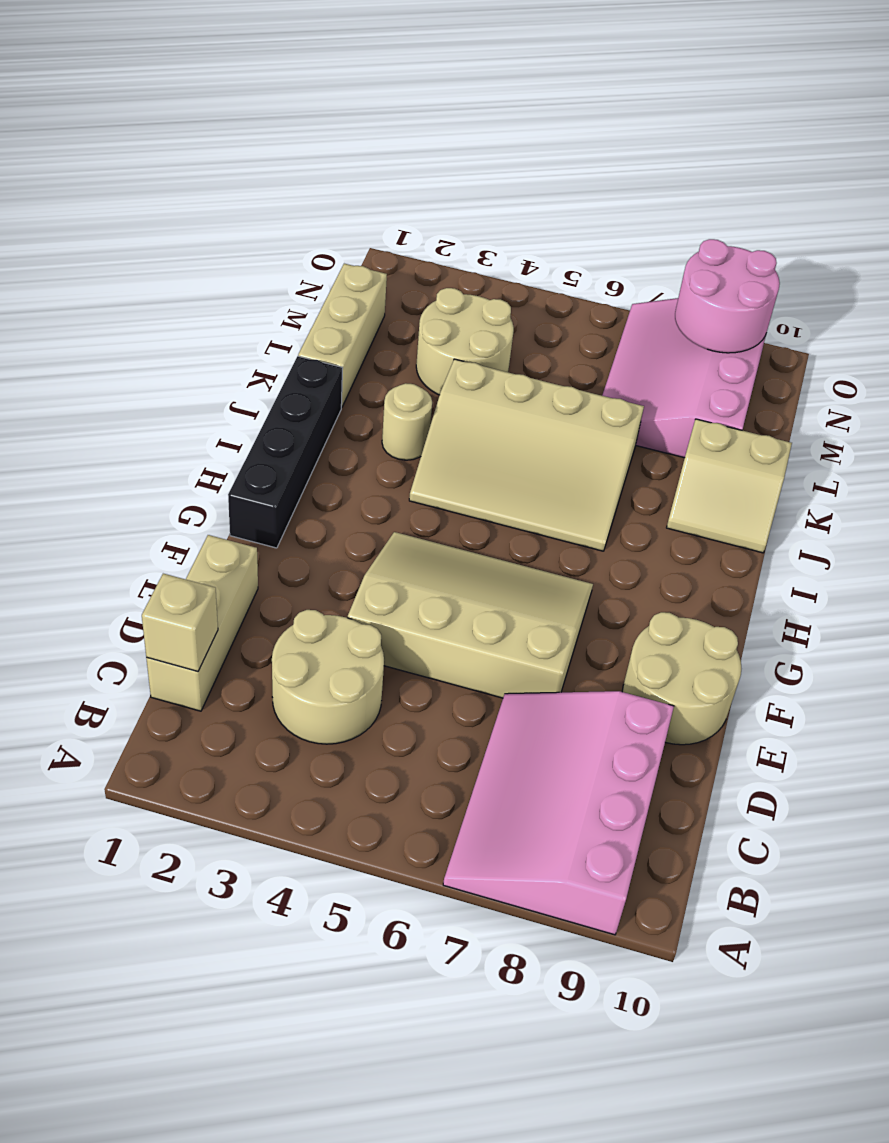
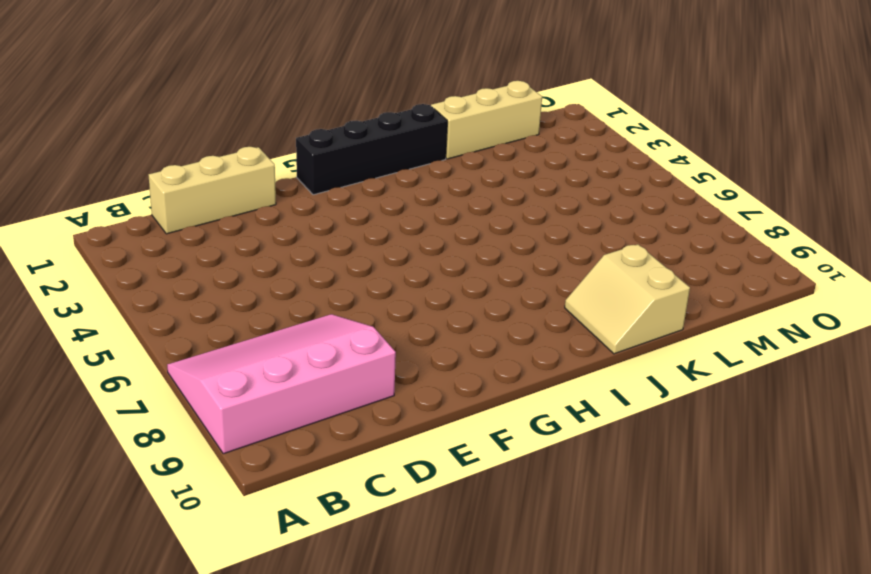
none -> tan round brick C3:D4 level 1
none -> tan slope E4:G7 level 1 top E
none -> tan round brick E9:F10 level 1

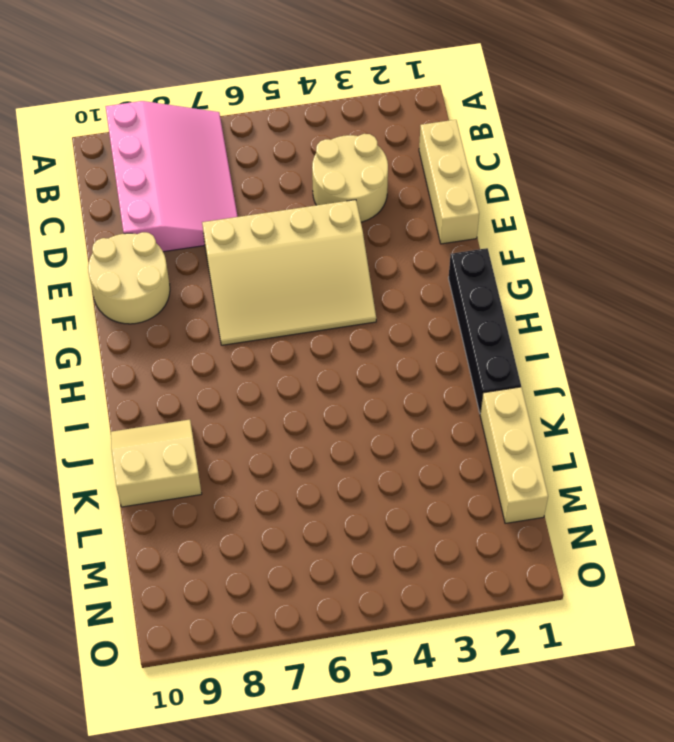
none -> tan slope I4:K7 level 1 top K
none -> tan round brick J3 level 1
none -> tan round brick L3:M4 level 1

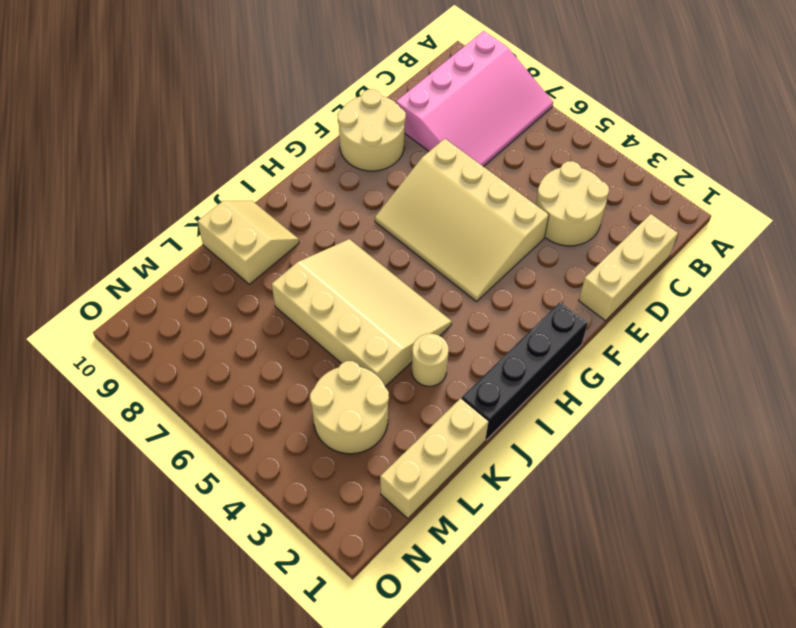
none -> pink slope L7:O9 level 1 top 9
none -> tan brick C1 level 2
none -> pink round brick N8:O9 level 2

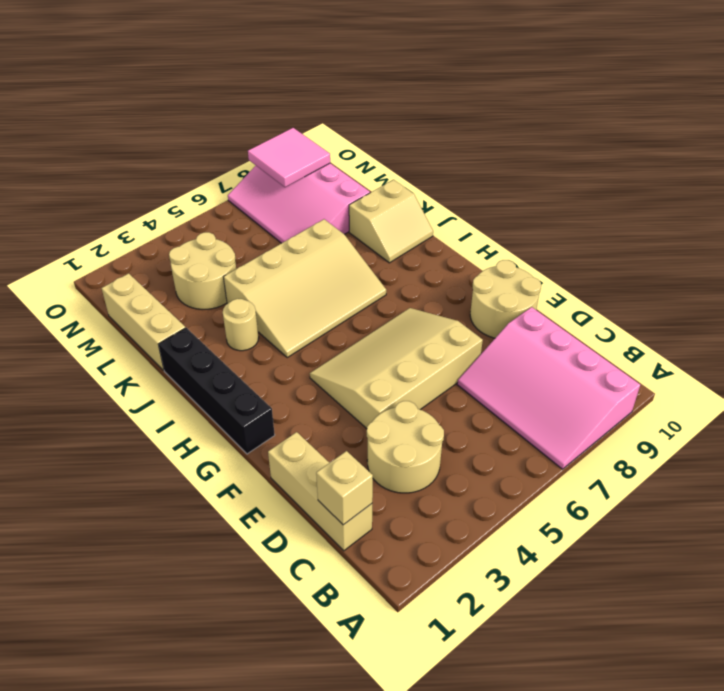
pink tile N8:O9 level 2 -> pink round brick N8:O9 level 2

